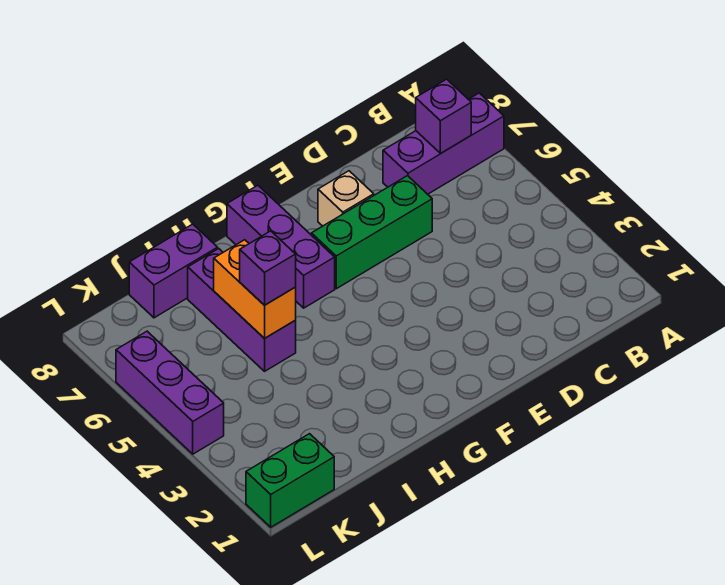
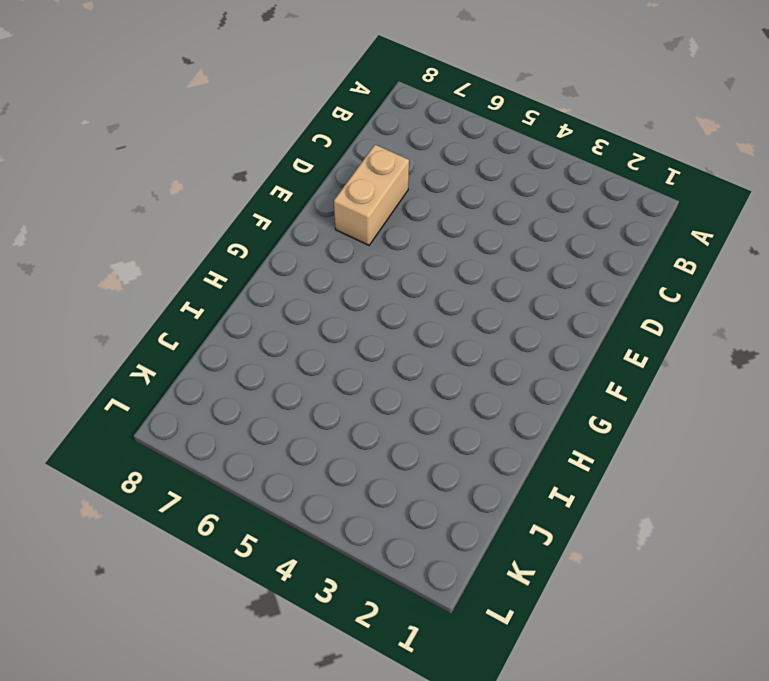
tan brick D7:E7 level 1 -> tan brick E7 level 1
none -> purple brick A7:C7 level 1
none -> green brick D6:F6 level 1

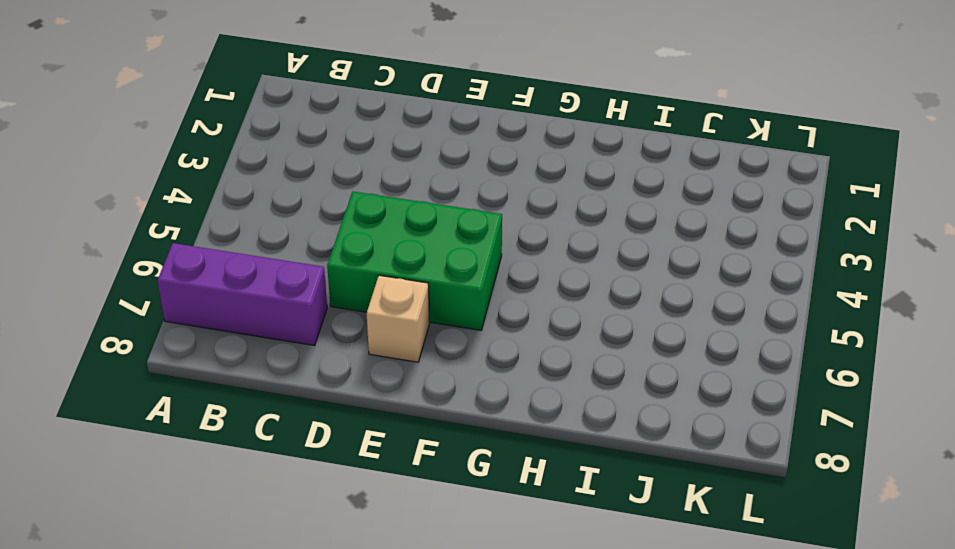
green brick D5:F6 level 1 -> green brick D6:F6 level 1
none -> purple brick G6:G8 level 1
none -> purple brick I5:I7 level 1

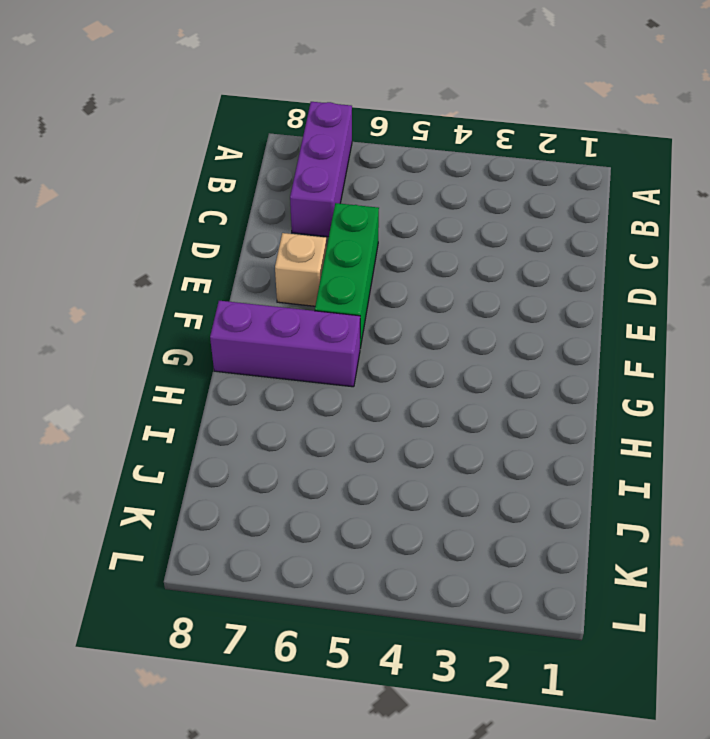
none -> purple brick I5:I7 level 1
none -> purple brick I8:J8 level 1

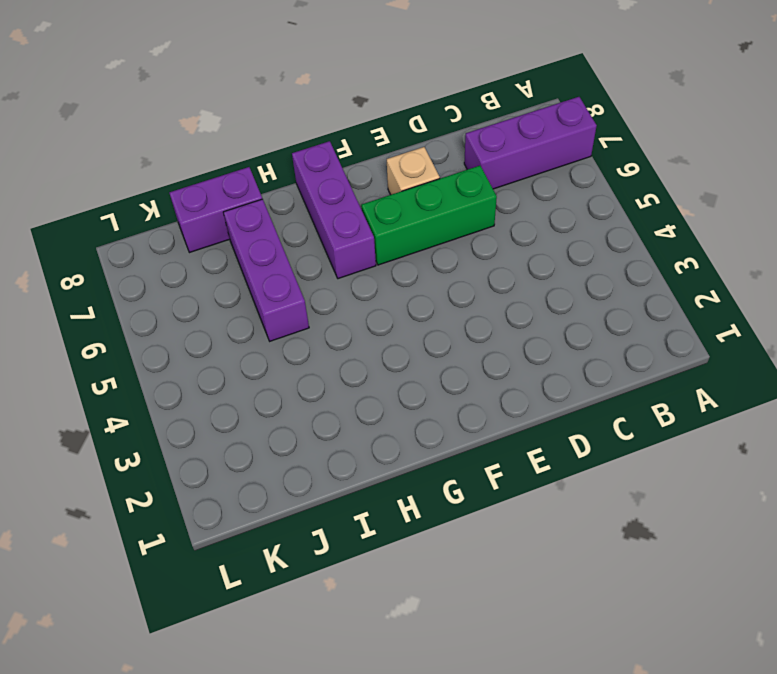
none -> green brick K1:L1 level 1
none -> purple brick L4:L6 level 1

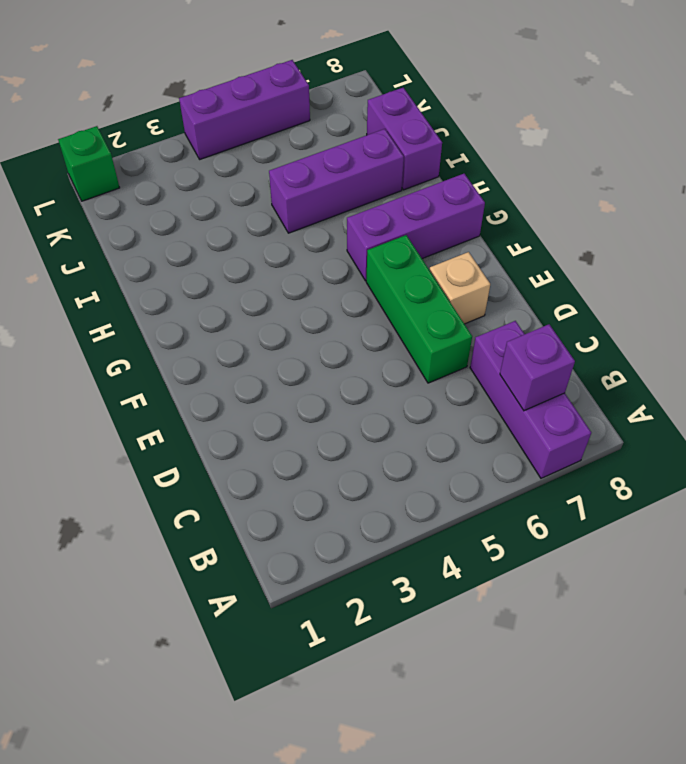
green brick L1 level 1 -> green brick K1:L1 level 1
none -> orange brick I5:I6 level 2
none -> purple brick I5 level 3

